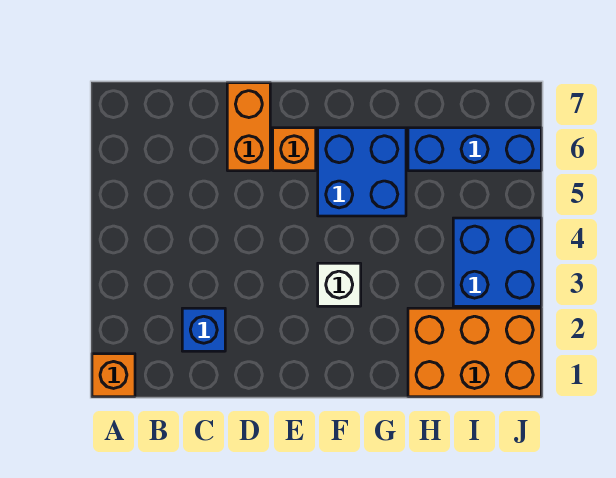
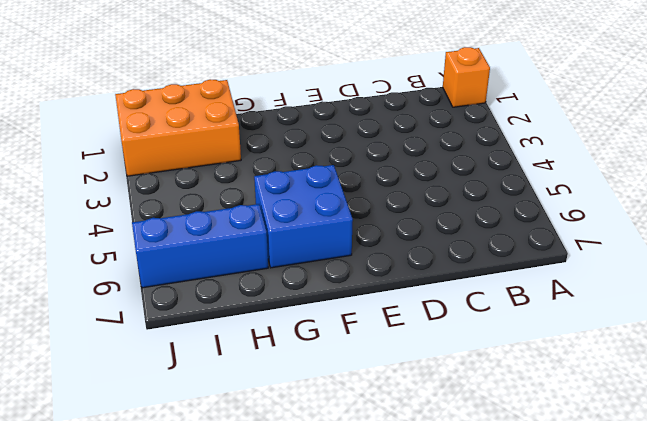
none -> blue brick C2 level 1
none -> orange brick D6:D7 level 1

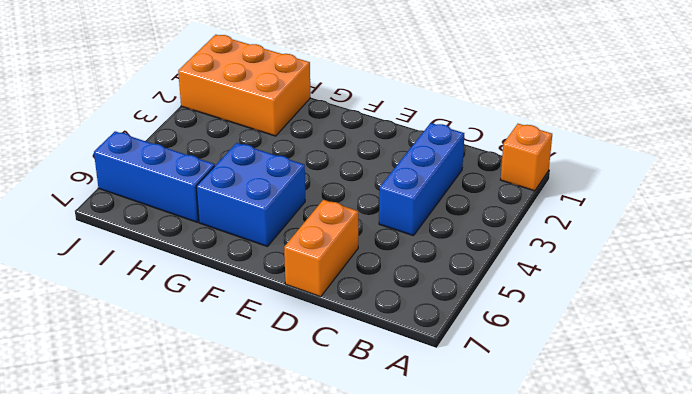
blue brick C2:C4 level 1 -> blue brick C2 level 1
none -> orange brick E6 level 1
none -> white brick F3 level 1

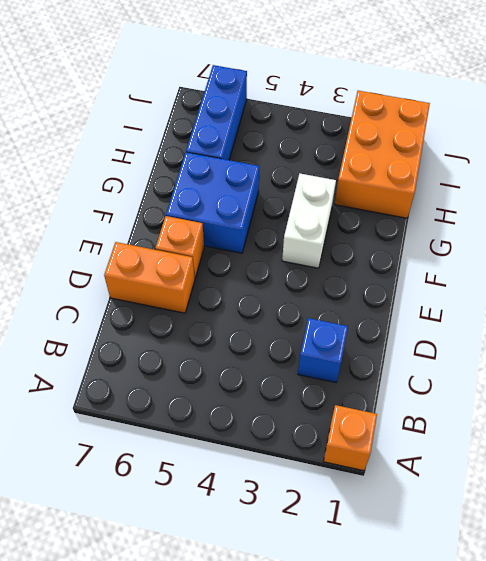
white brick F3:G3 level 1 -> white brick F3 level 1
none -> blue brick I3:J4 level 1

